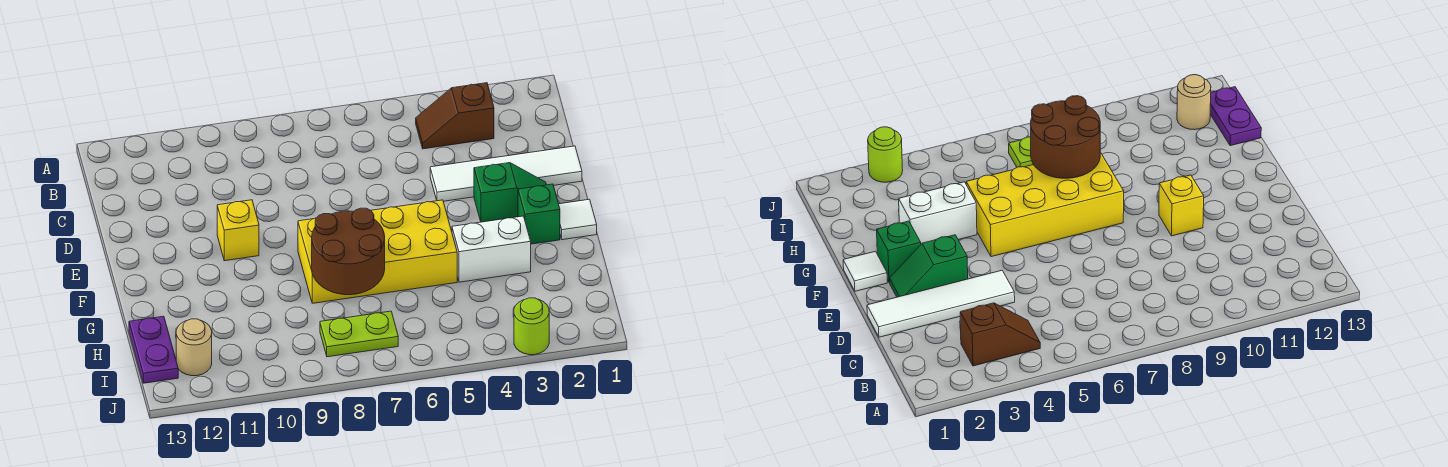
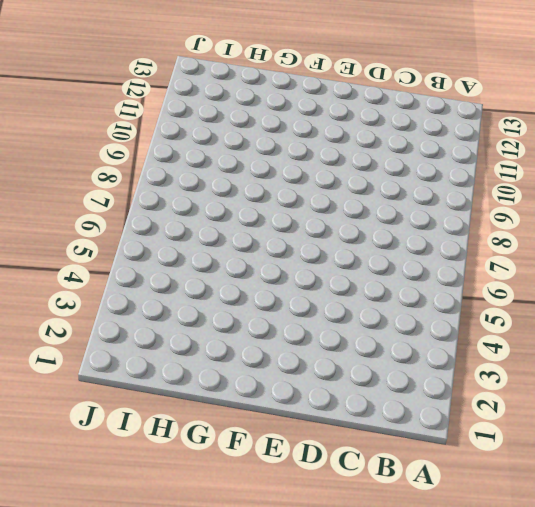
none -> brown slope B3:B4 level 1 top 3
none -> white tile D1:D4 level 1
none -> green slope E2:E3 level 1 top 3

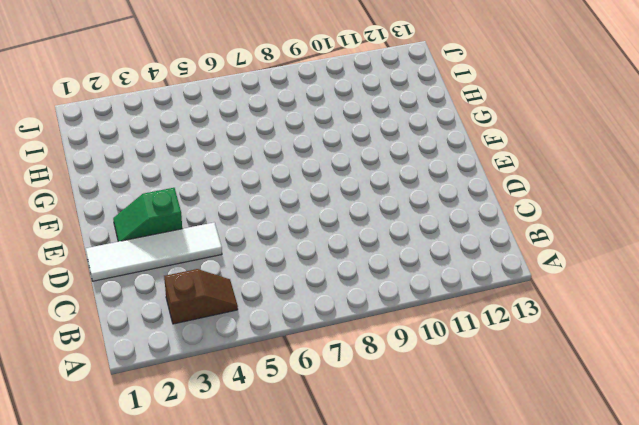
none -> yellow brick E10 level 1
none -> white tile F1 level 1
none -> green brick F2 level 1

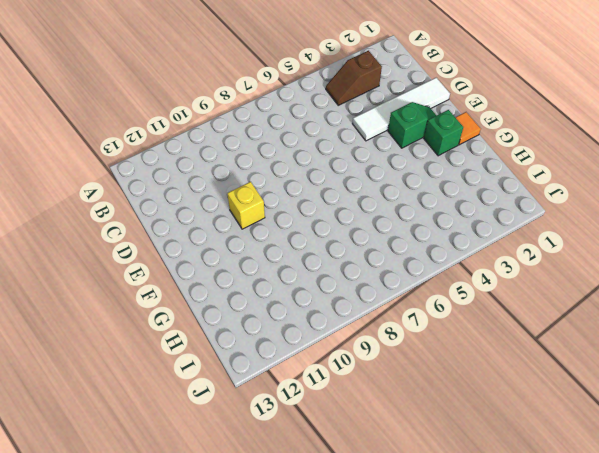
orange tile F1 level 1 -> white tile F1 level 1
none -> yellow brick F5:G8 level 1
none -> white brick G3:G4 level 1
none -> purple plate H13:I13 level 1

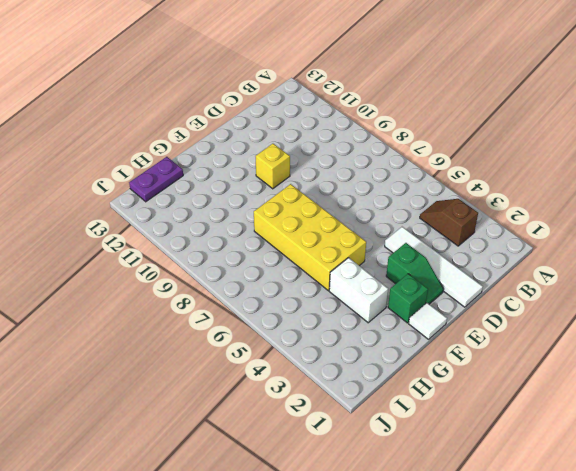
none -> lime plate I7:I8 level 1
none -> tan round brick I12 level 1
none -> lime round brick J3 level 1

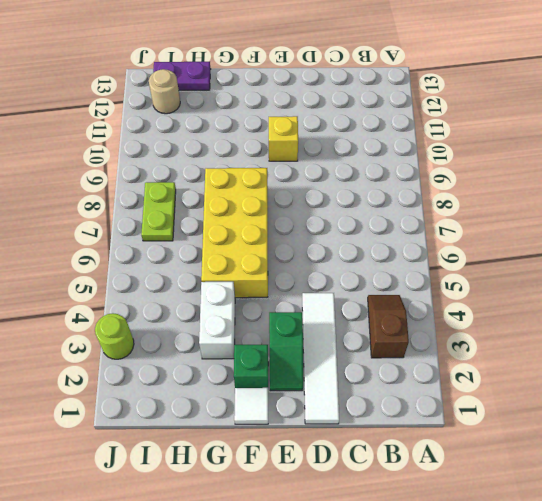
none -> brown round brick G7:H8 level 2

